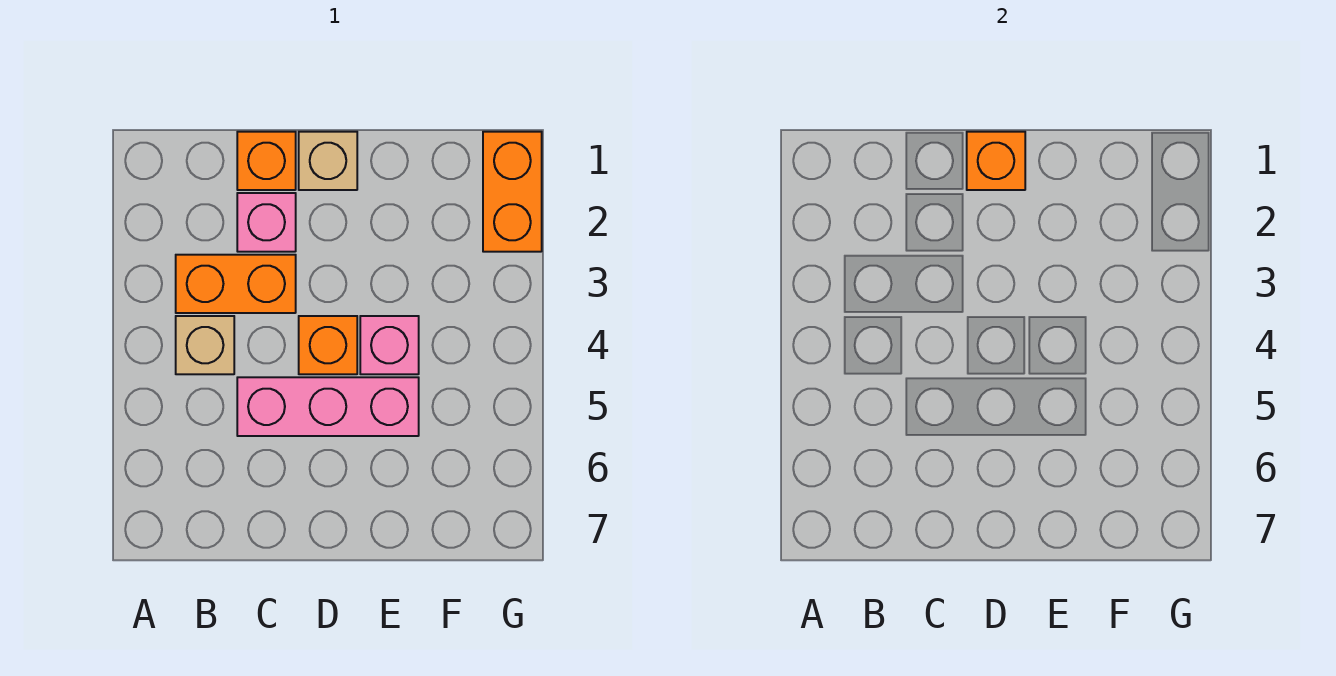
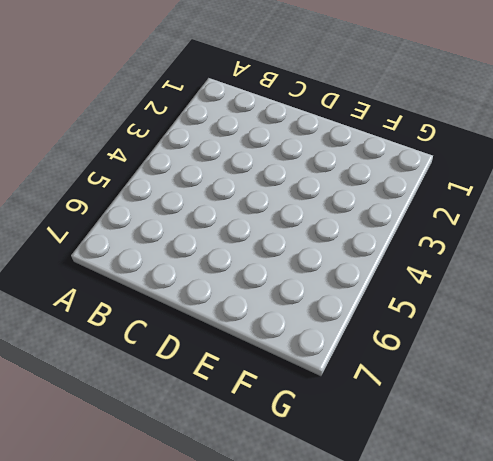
none -> orange brick B3:C3 level 1
none -> tan brick B4 level 1

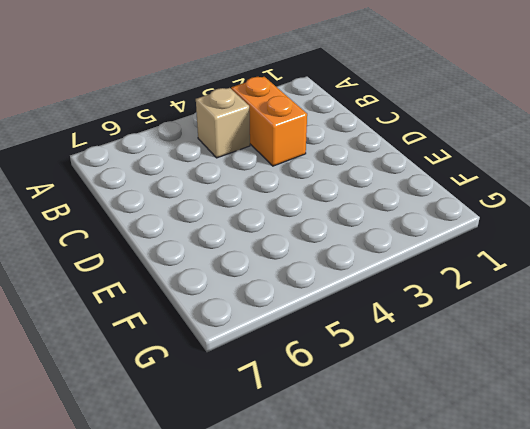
none -> orange brick C1 level 1
none -> pink brick C2 level 1

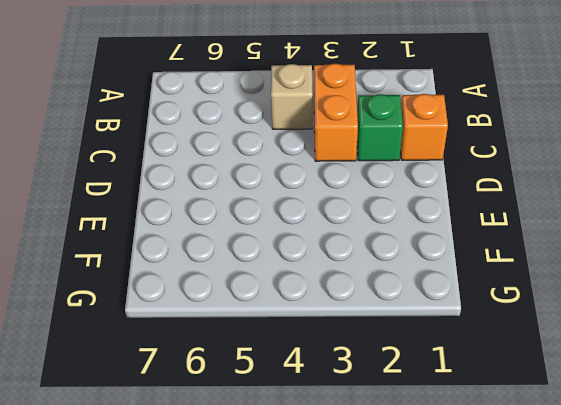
green brick C2 level 1 -> pink brick C2 level 1
none -> pink brick C5:E5 level 1
none -> tan brick D1 level 1

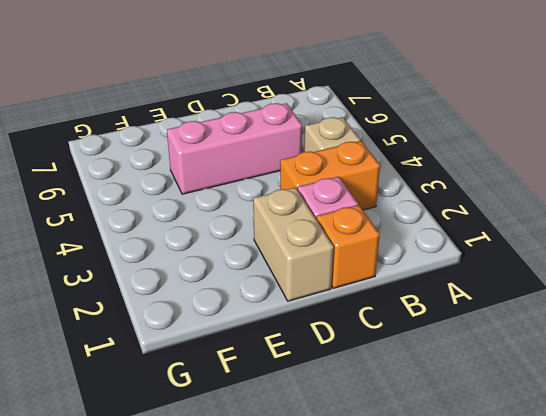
tan brick D1:D2 level 1 -> tan brick D1 level 1
none -> orange brick D4 level 1
none -> pink brick E4 level 1

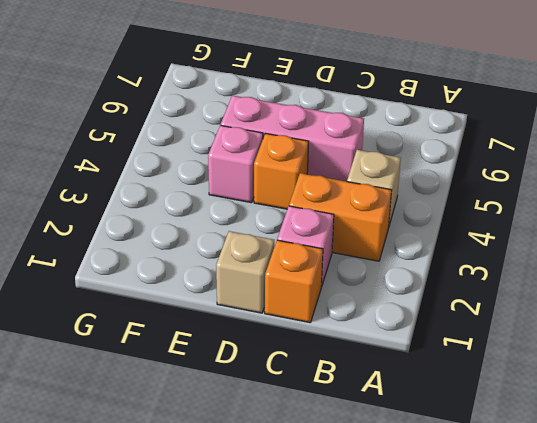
none -> orange brick G1:G2 level 1
none -> orange brick D1 level 2

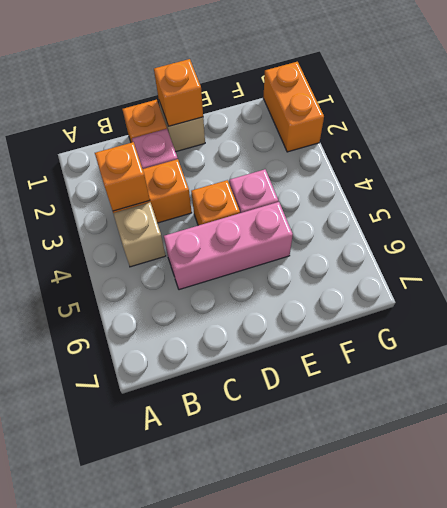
orange brick B3 level 2 -> none

